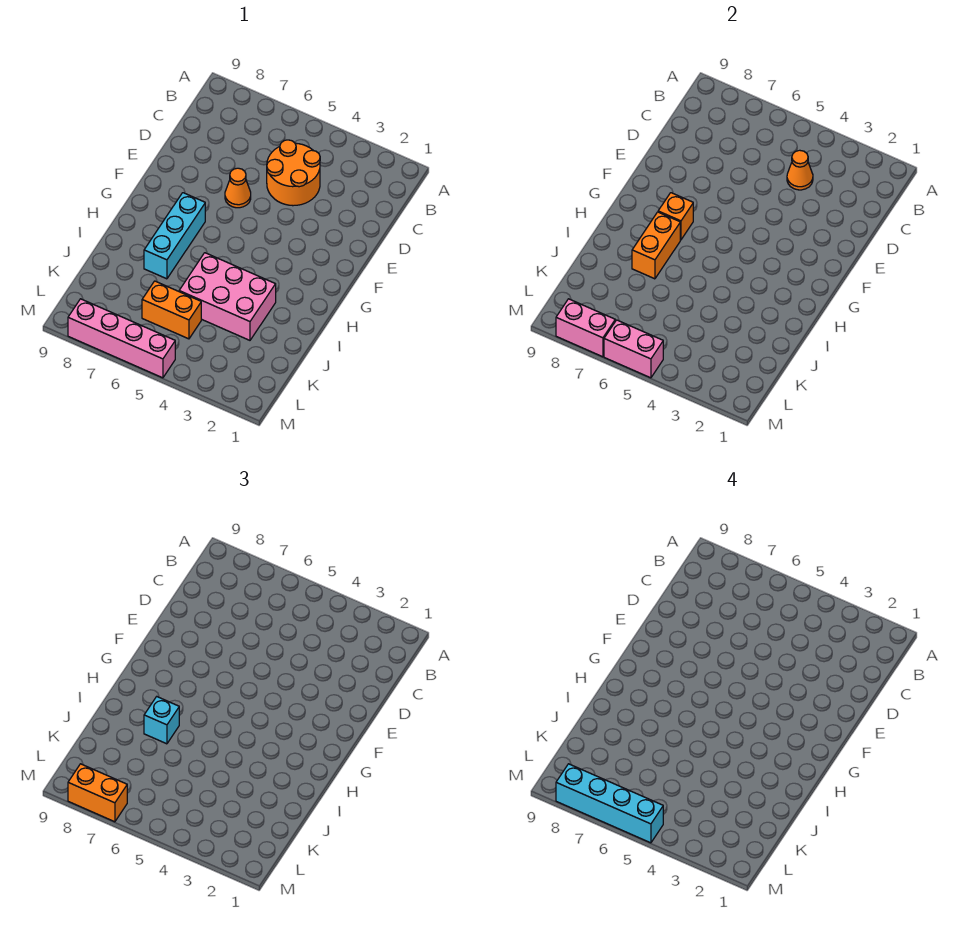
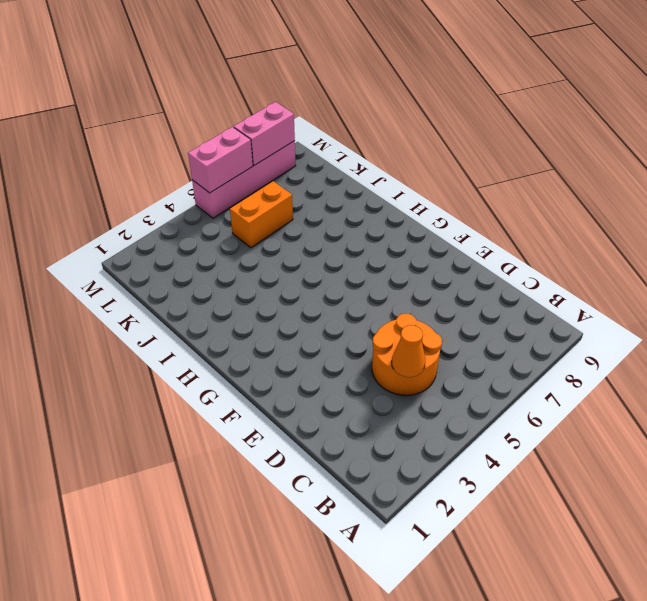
none -> orange cone E6 level 1
none -> cyan brick G7:I7 level 1
none -> pink brick I3:J5 level 1

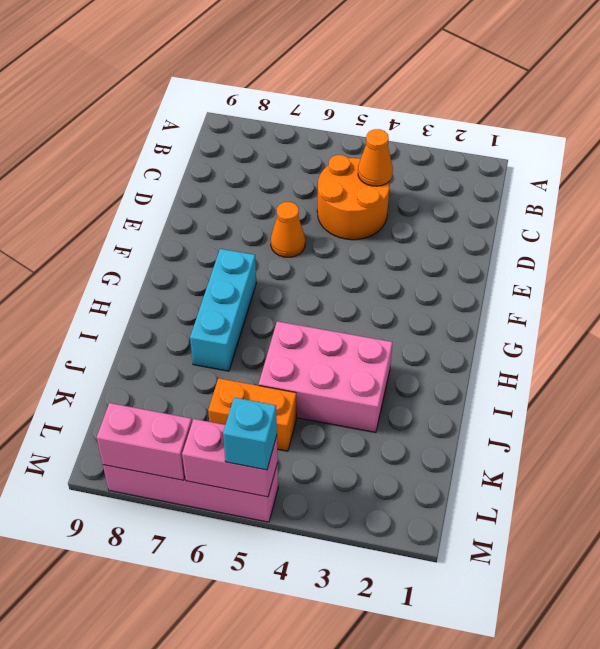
cyan brick M5 level 3 -> cyan brick I7 level 3
none -> orange brick G7 level 2
none -> orange brick H7:I7 level 2
none -> orange brick M7:M8 level 3

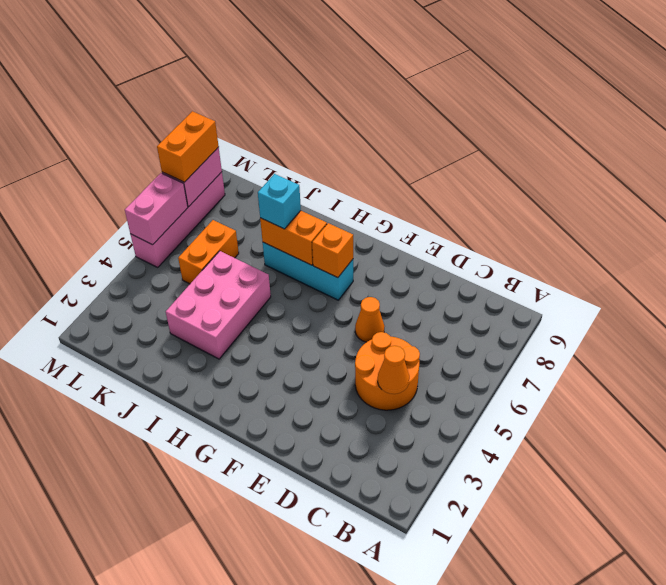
none -> cyan brick M5:M8 level 4

